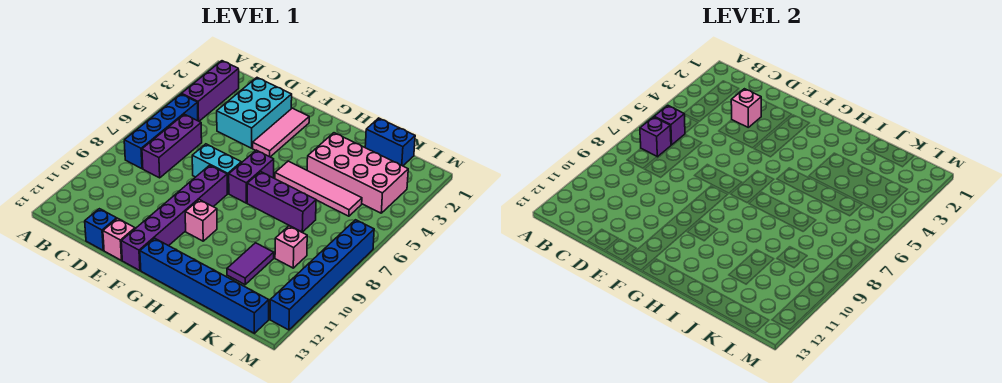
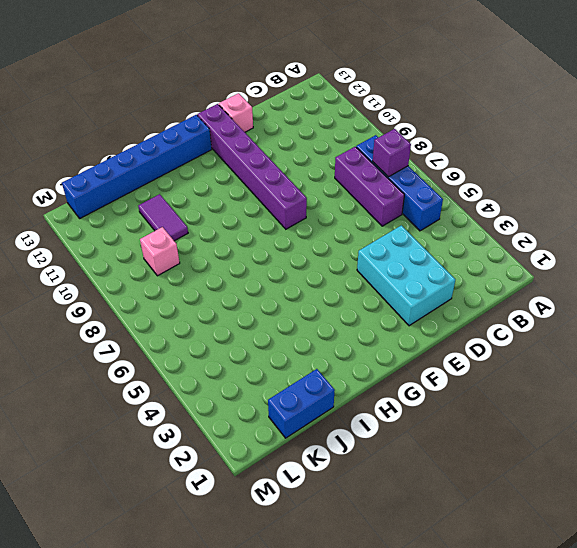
none -> purple brick B2:B4 level 1
none -> blue brick D13 level 1
none -> cyan brick E7:F7 level 1

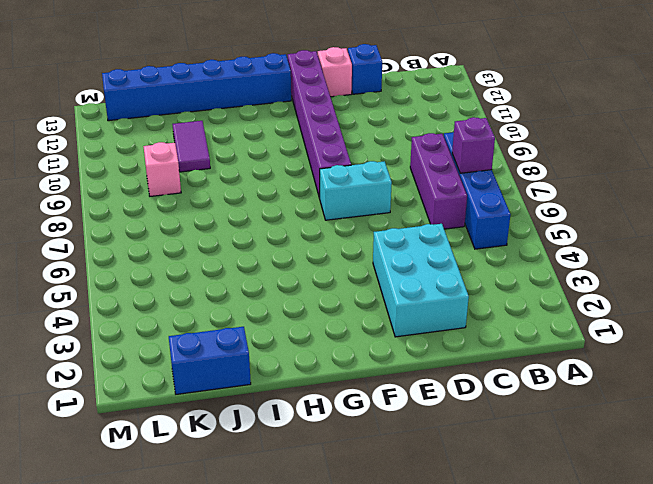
none -> purple brick B2:B4 level 1
none -> pink tile F2:F4 level 1
none -> purple brick G6:G7 level 1

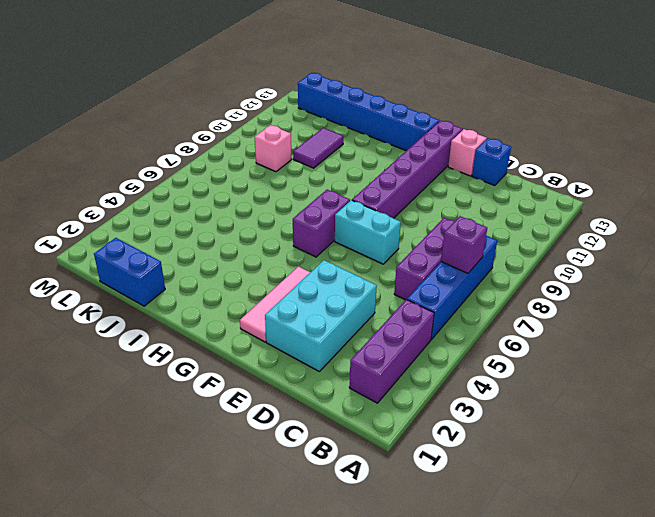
none -> pink brick G10 level 1
none -> pink tile H5:K5 level 1
none -> purple brick H7:J7 level 1

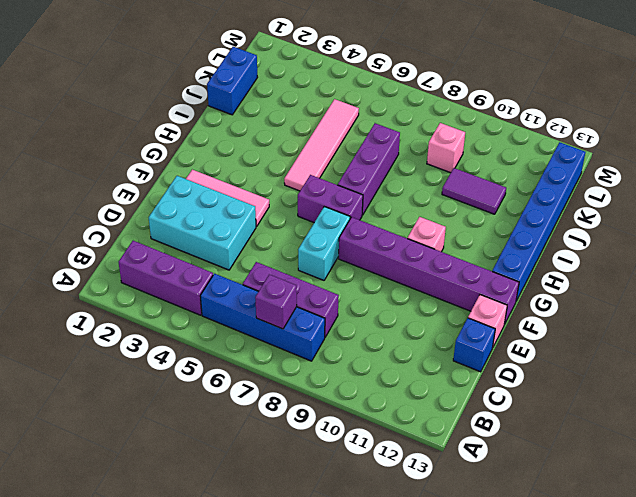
none -> pink brick I3:L4 level 1
none -> blue brick M7:M12 level 1
none -> purple brick B6 level 2

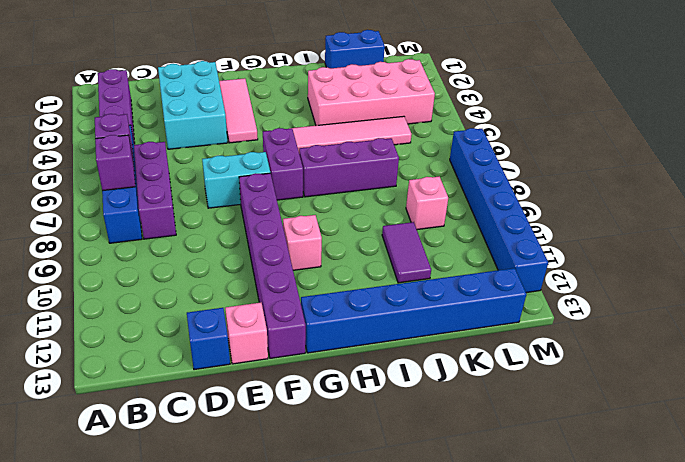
none -> pink brick D3 level 2

